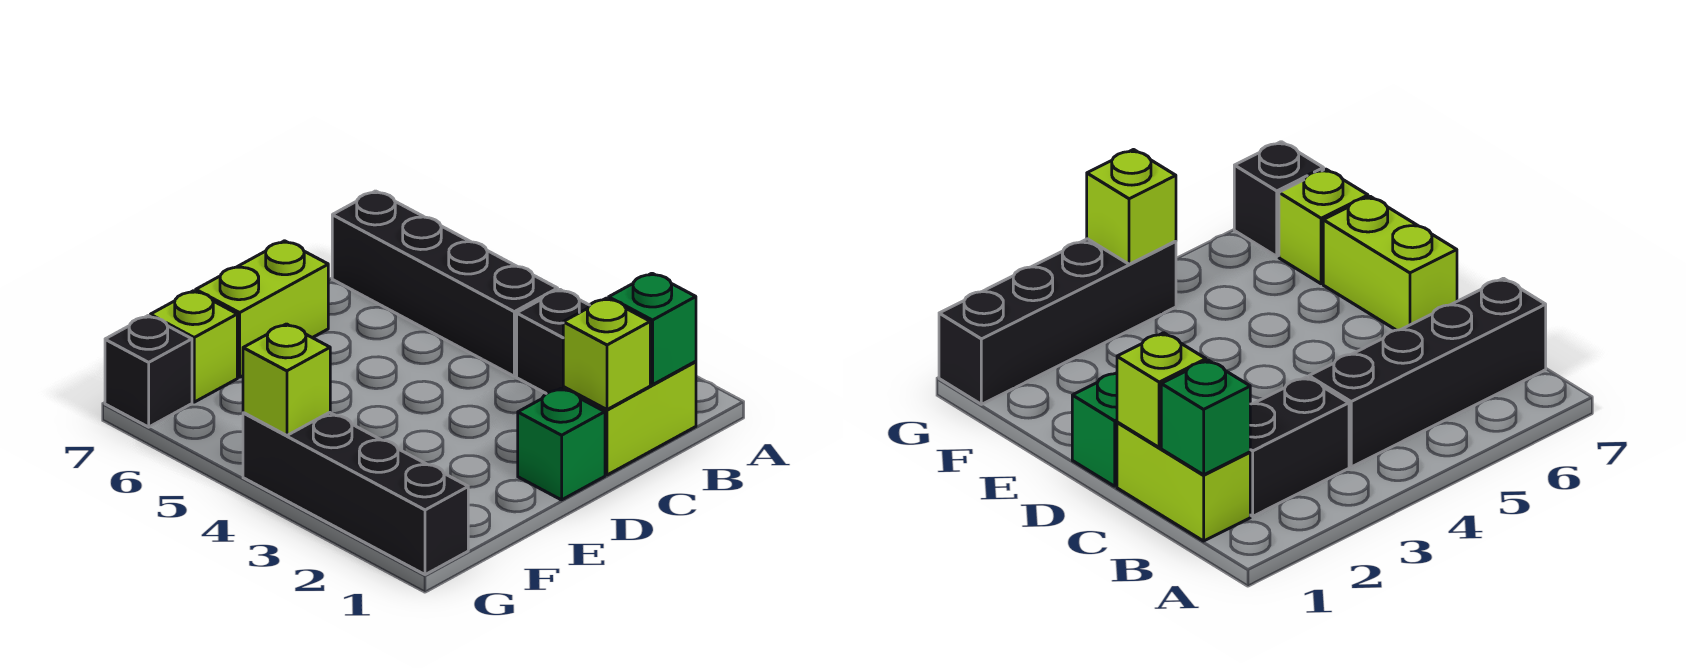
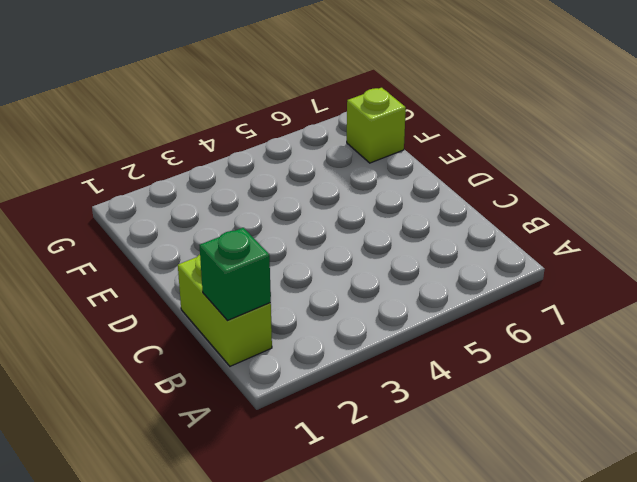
none -> black brick B2:B3 level 1
none -> black brick B4:B7 level 1

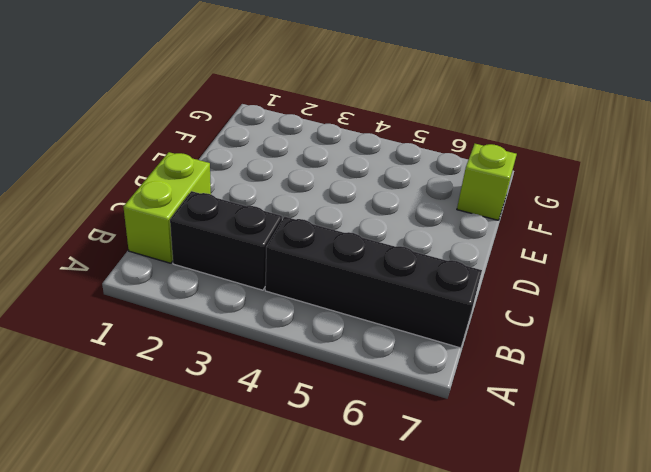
none -> green brick D1 level 1
none -> lime brick D7:E7 level 1

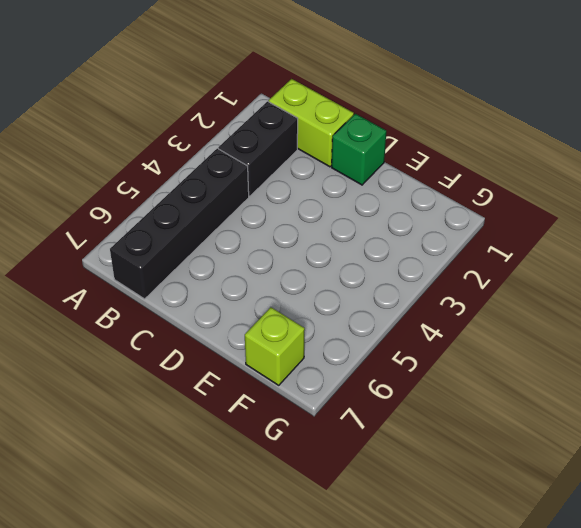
none -> lime brick D7:E7 level 1
none -> black brick G1:G4 level 1

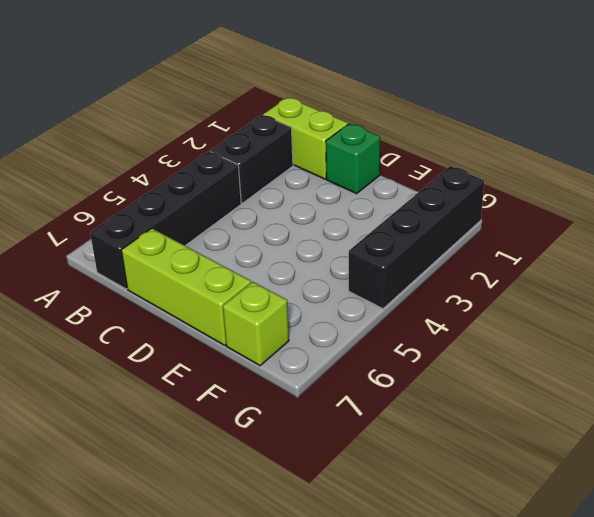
lime brick C7:E7 level 1 -> lime brick D7:E7 level 1
none -> black brick G7 level 1
none -> green brick B1 level 2

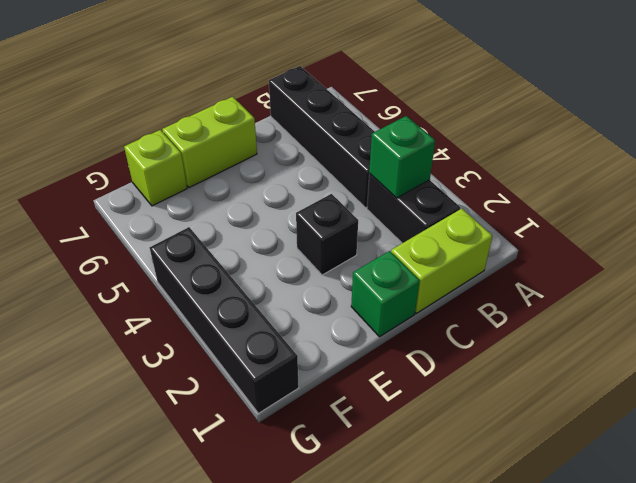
green brick B3 level 2 -> green brick B1 level 2
black brick D3 level 1 -> black brick G7 level 1
none -> lime brick C1 level 2
none -> lime brick G4 level 2

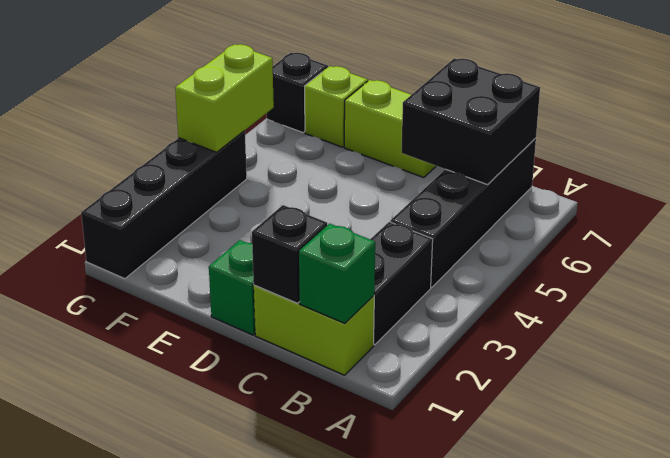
black brick B6:C7 level 2 -> none
black brick C1 level 2 -> lime brick C1 level 2
lime brick G4:G5 level 2 -> lime brick G4 level 2

